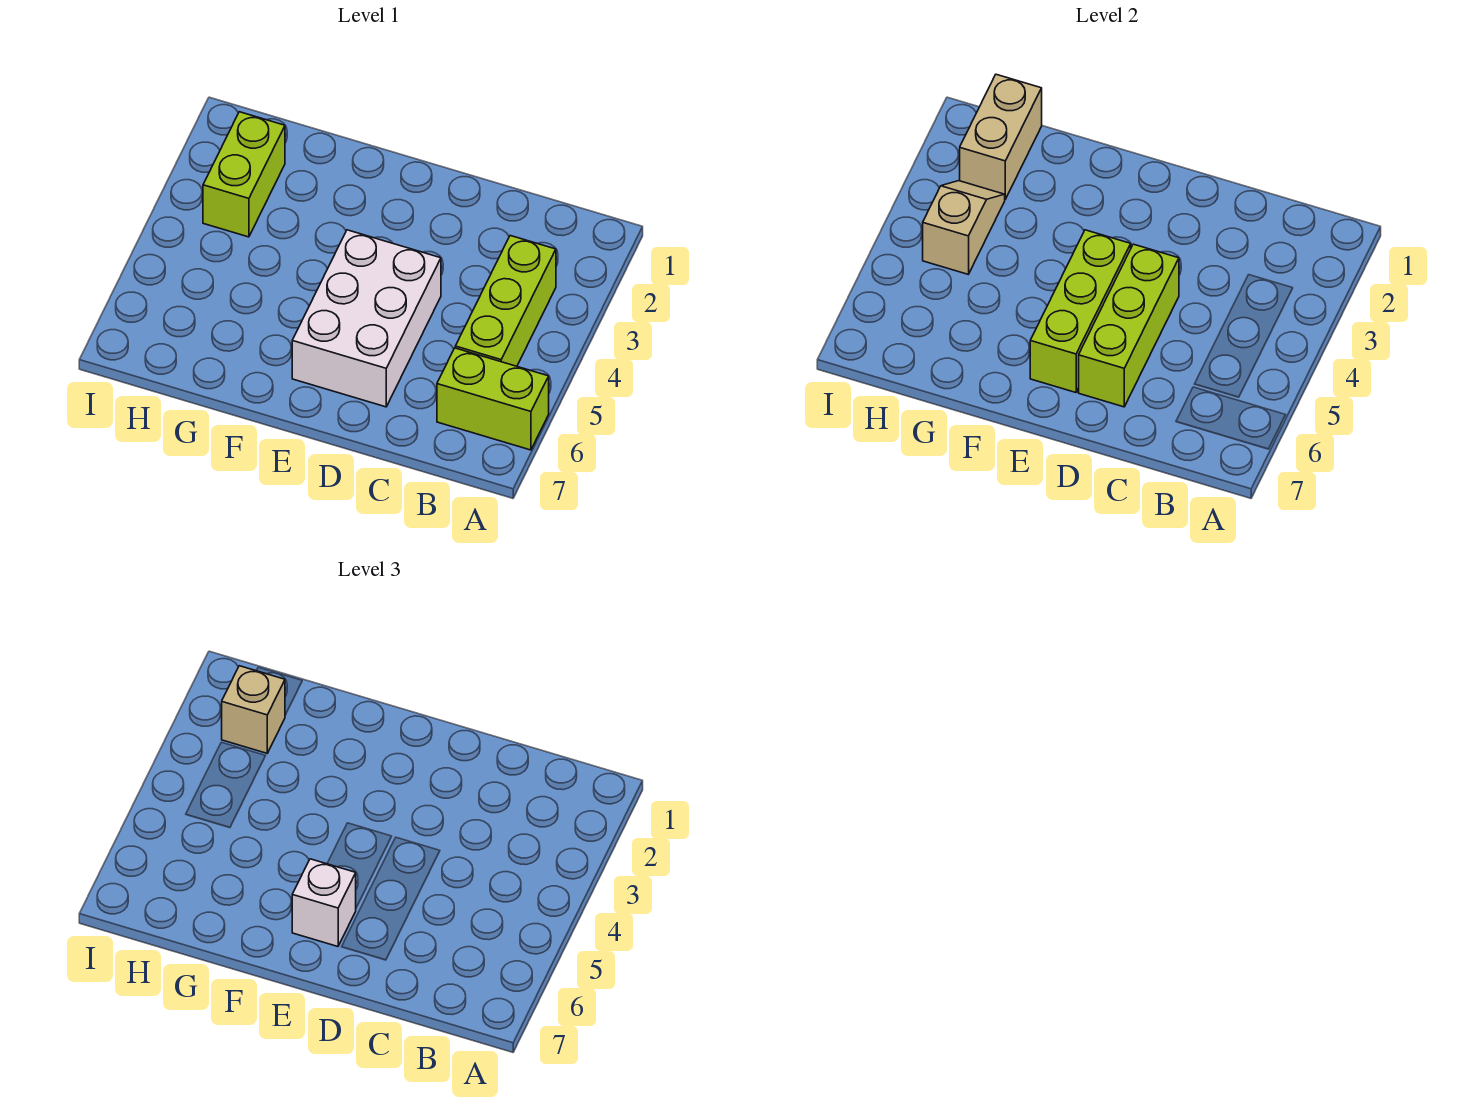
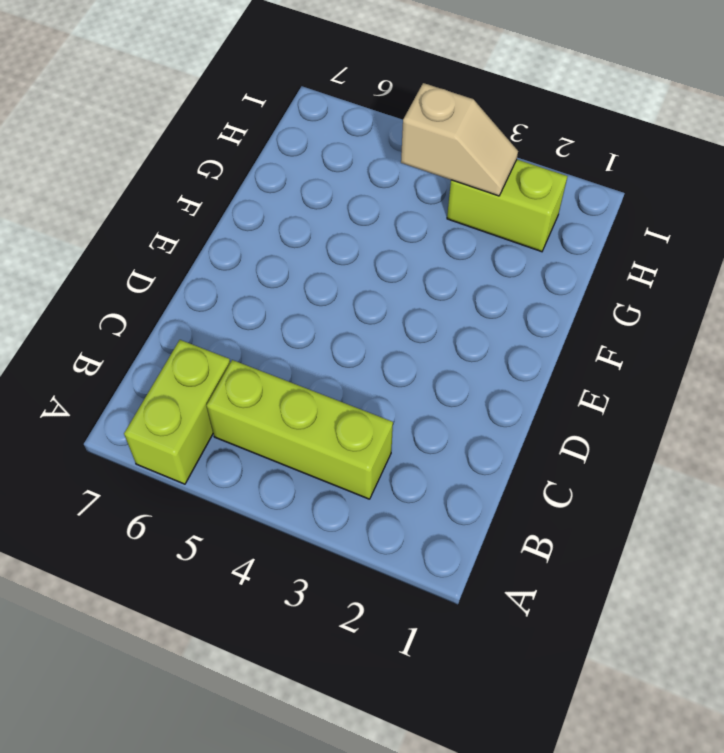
none -> white brick D4:E6 level 1
none -> lime brick D4:D6 level 2

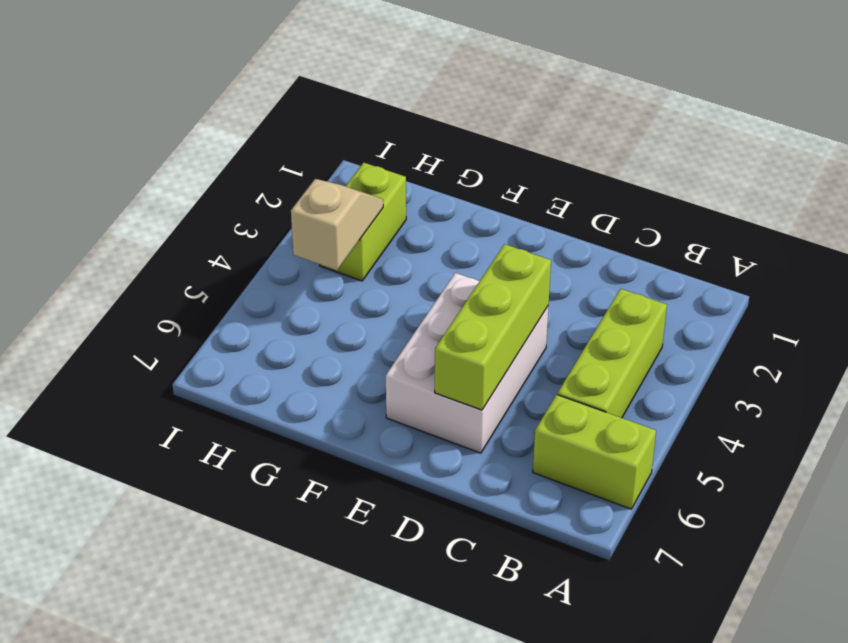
none -> lime brick E4:E6 level 2
none -> tan brick H1:H2 level 2

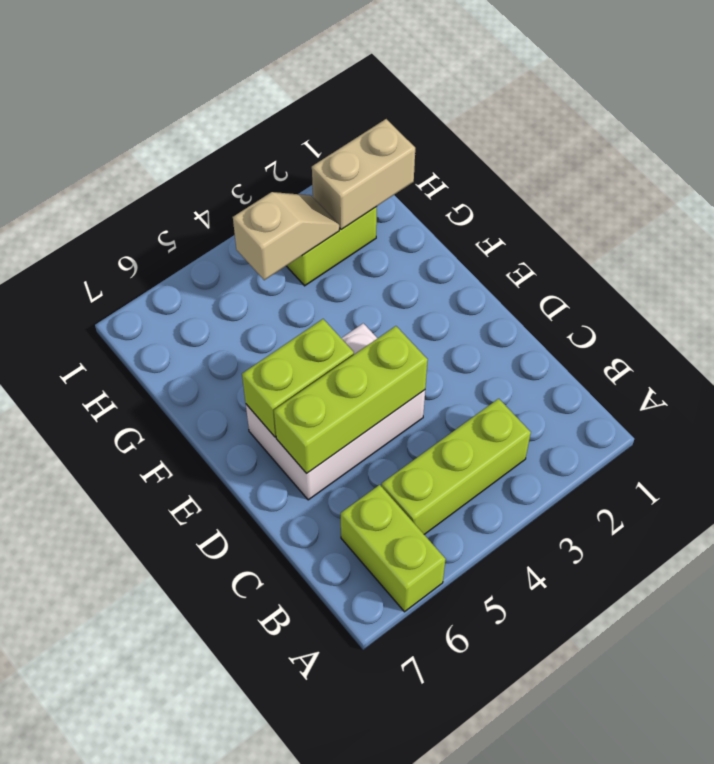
lime brick E5:E6 level 2 -> lime brick E4:E6 level 2
none -> white brick E6 level 3
none -> tan brick H2 level 3

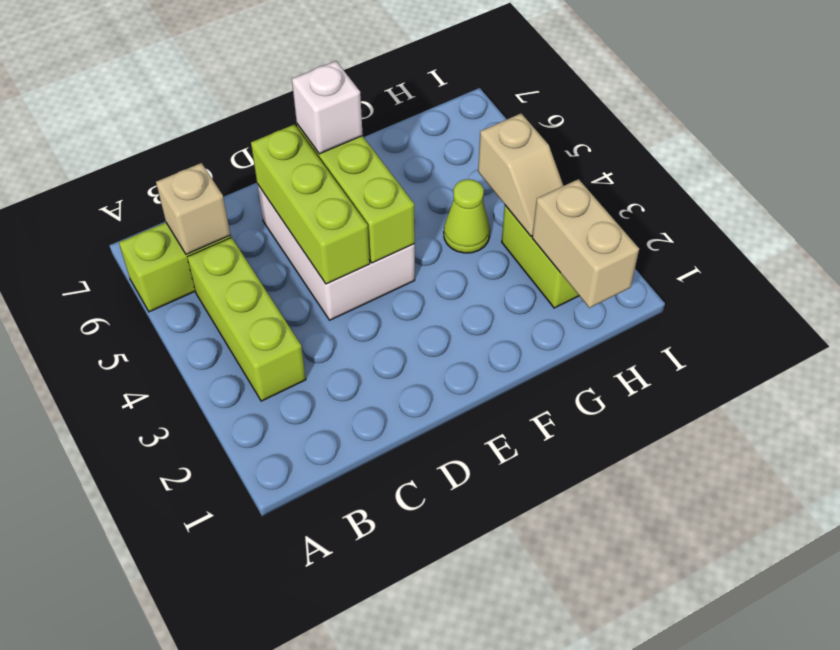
tan brick B6 level 2 -> tan brick H2 level 3
lime cone G4 level 1 -> none

